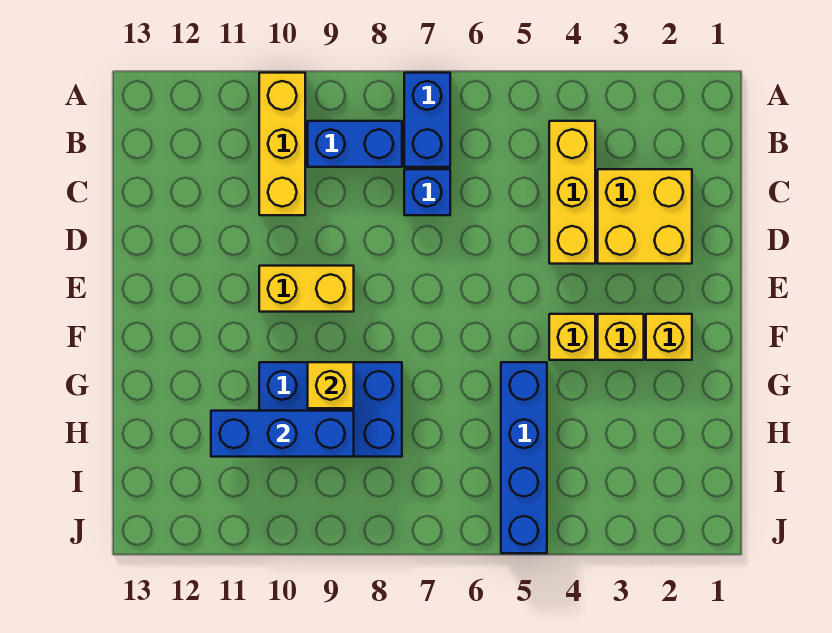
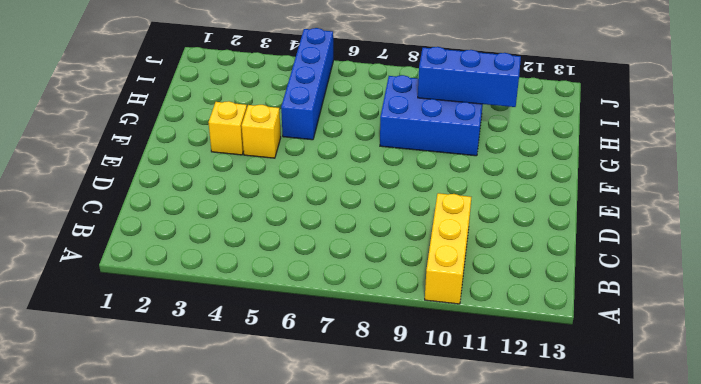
none -> blue brick A7:B7 level 1
none -> yellow brick B4:D4 level 1
none -> blue brick B8:B9 level 1

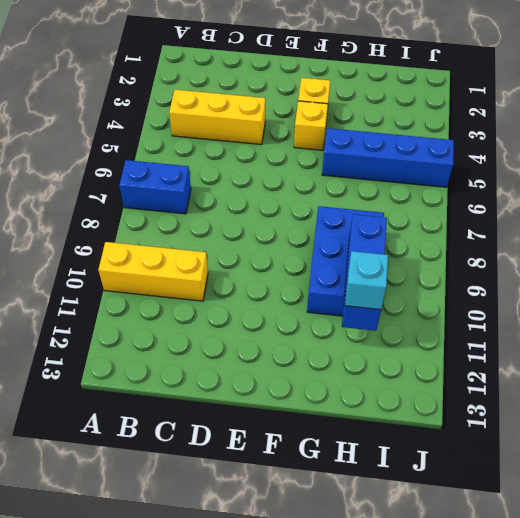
cyan brick H11 level 3 -> none
none -> blue brick B8:B9 level 1
none -> yellow brick C2:D3 level 1
none -> blue brick C7 level 1

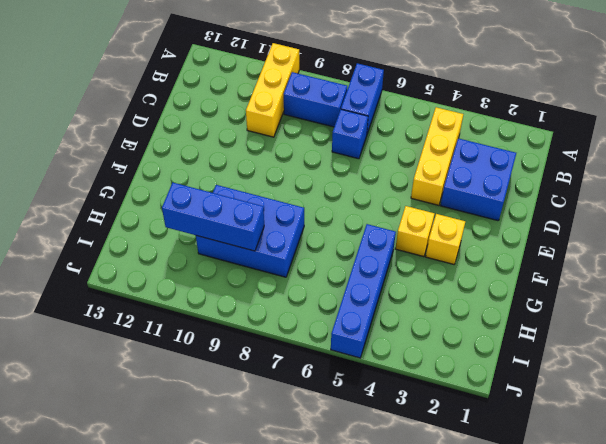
blue brick C2:D3 level 1 -> yellow brick C2:D3 level 1
none -> yellow brick E9:E10 level 1
none -> yellow brick F2 level 1
none -> yellow brick G9 level 2

